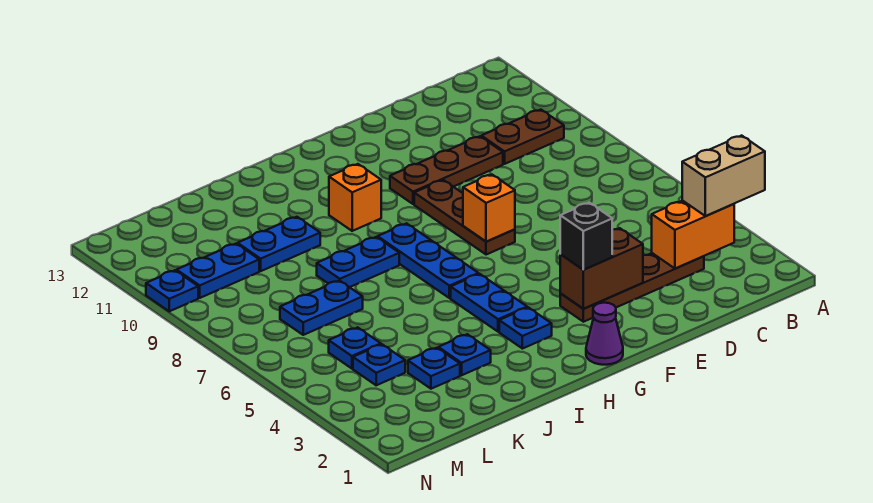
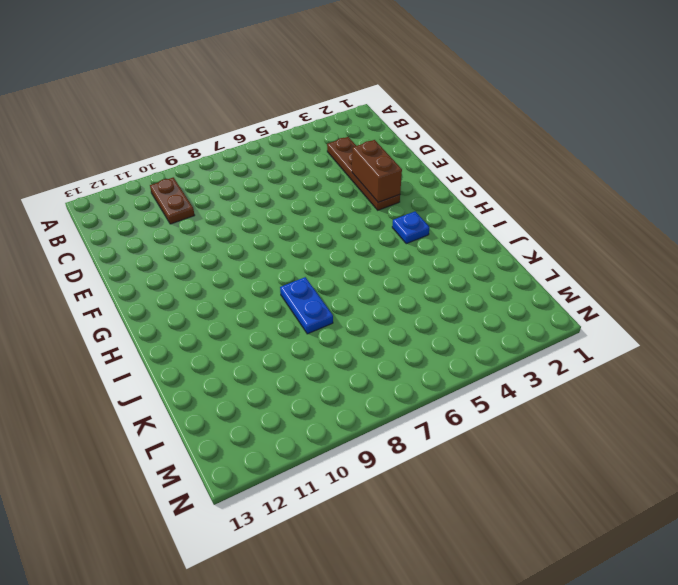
none -> brown plate D10:F10 level 1
none -> brown plate F7:F9 level 1
none -> purple cone G1 level 1

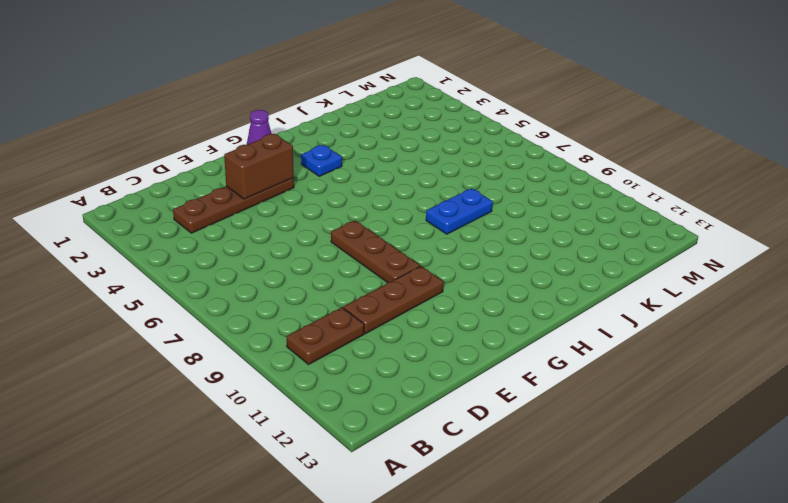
none -> blue plate H4:H5 level 1
none -> blue plate H6:H8 level 1
none -> orange brick H10 level 1

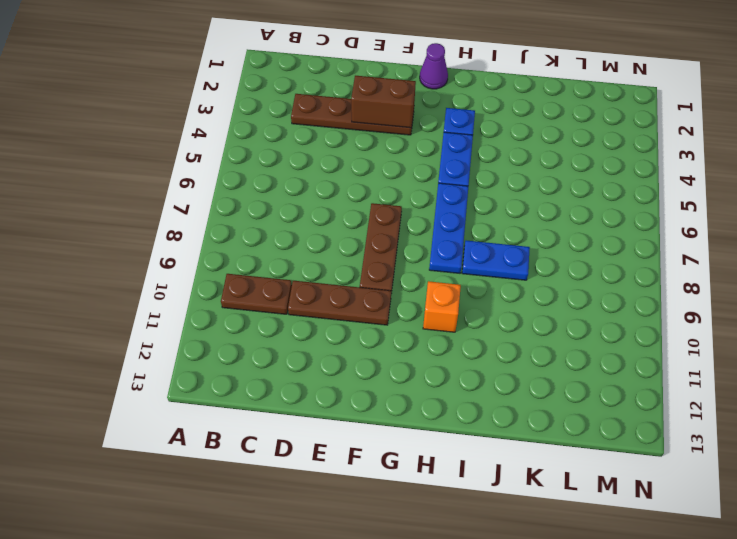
none -> blue plate J3 level 1
none -> blue plate J10:K10 level 1
none -> blue plate K3 level 1

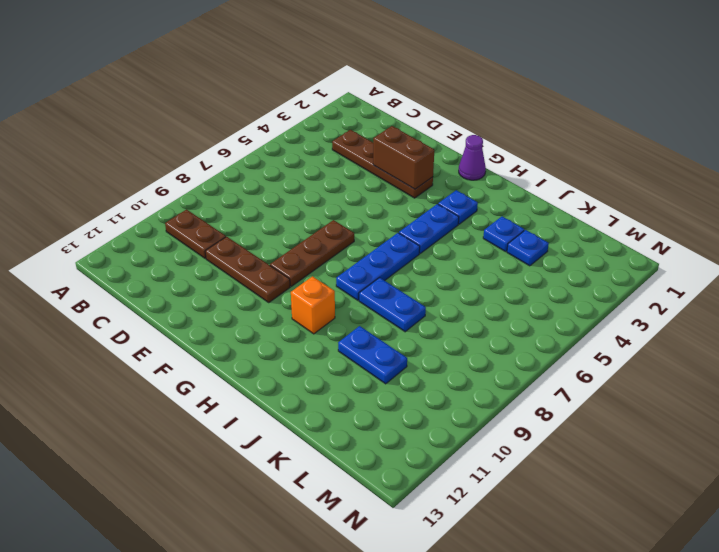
none -> blue plate K7:L7 level 1
none -> blue plate L4 level 1
none -> blue plate L5 level 1

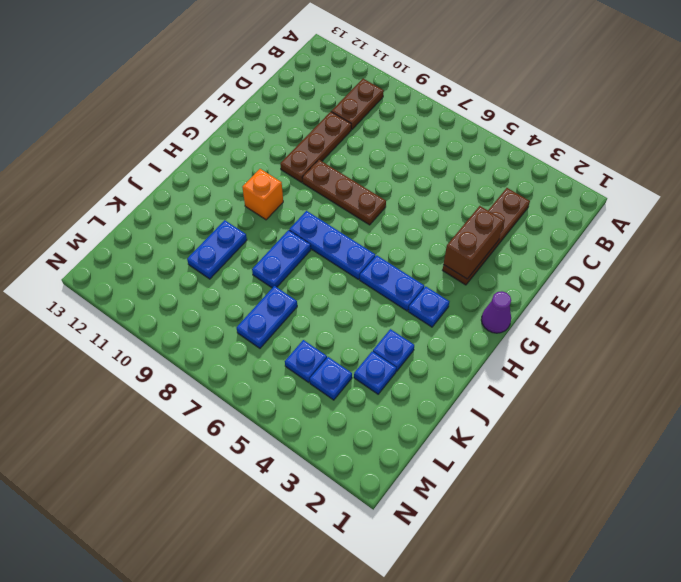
none -> blue plate L10:M10 level 1
none -> blue plate N10 level 1
none -> orange brick B3:C3 level 2

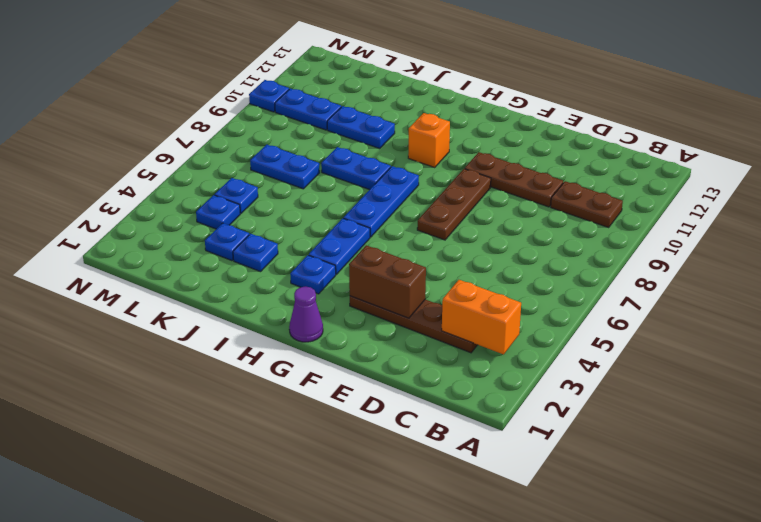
none -> orange brick F7 level 2
none -> tan brick A3:B3 level 3
none -> black brick F3 level 3

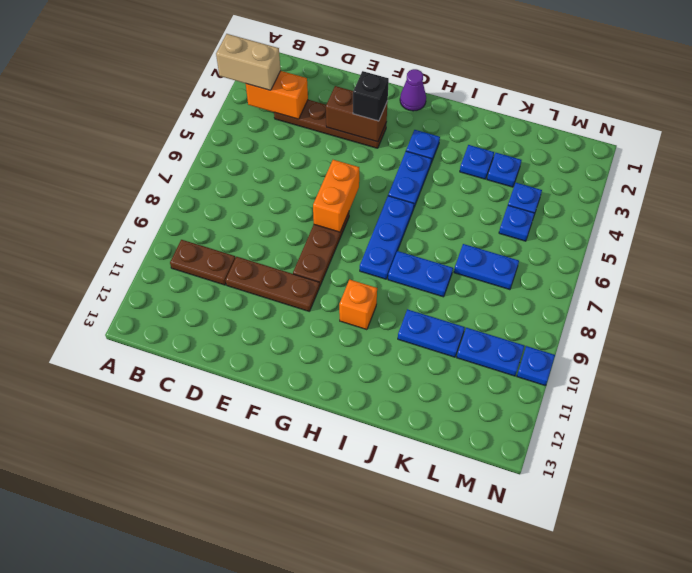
orange brick F6:F7 level 2 -> orange brick F7 level 2

